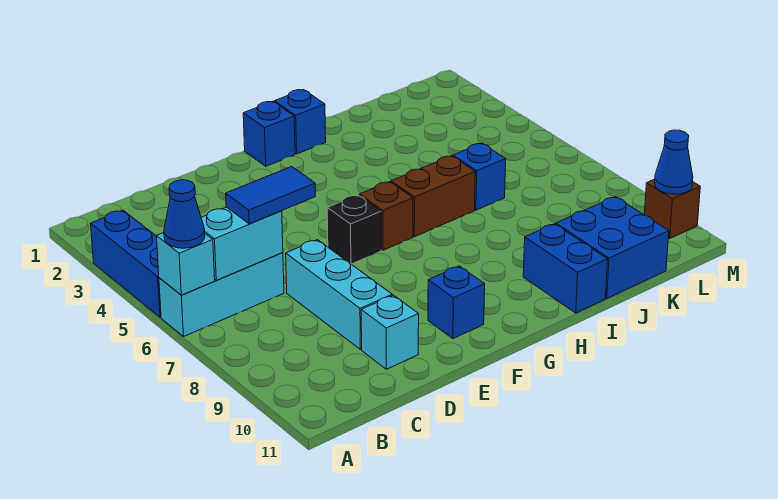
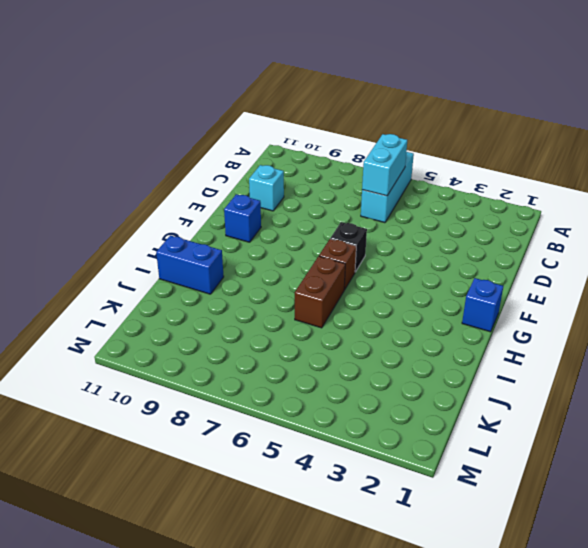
none -> blue brick A3:A5 level 1
none -> cyan brick D7:D9 level 1
none -> blue brick H1 level 1

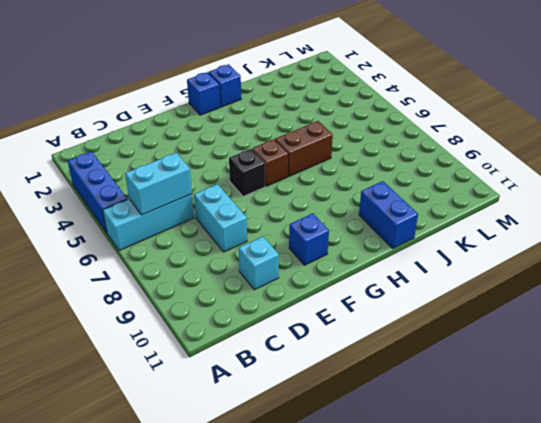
cyan brick D7:D8 level 1 -> cyan brick D7:D9 level 1
none -> blue brick J6 level 1
none -> blue brick J10:K11 level 1
none -> brown brick M10 level 1

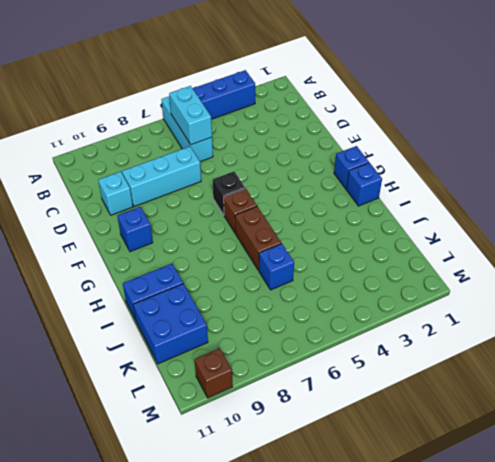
none -> cyan brick A6 level 2
none -> blue cone M10 level 2
none -> blue cone A6 level 3

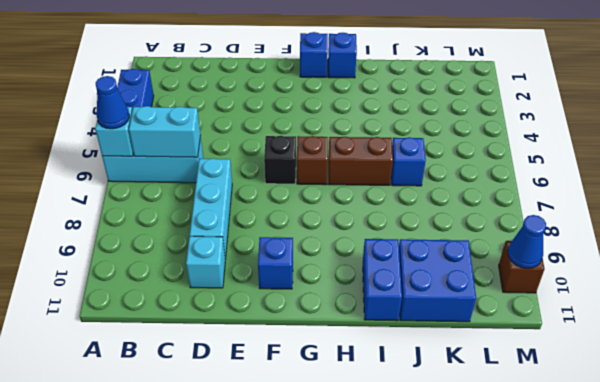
none -> blue tile C6:D6 level 3

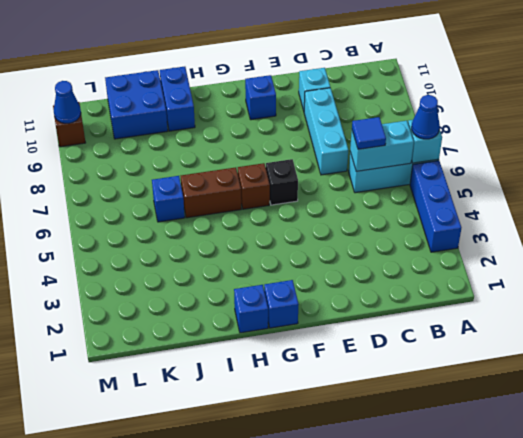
blue tile C6 level 3 -> blue tile C6:D6 level 3

